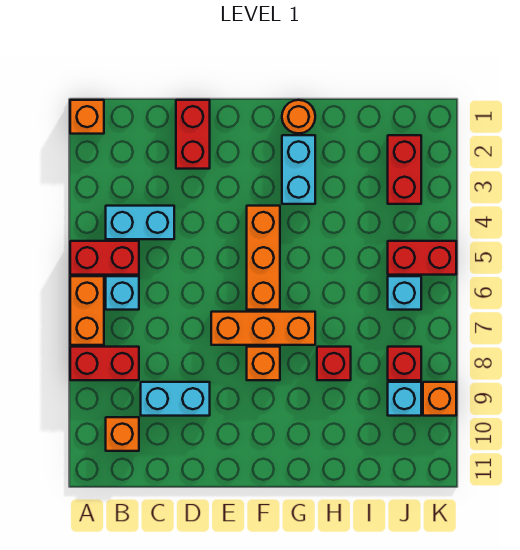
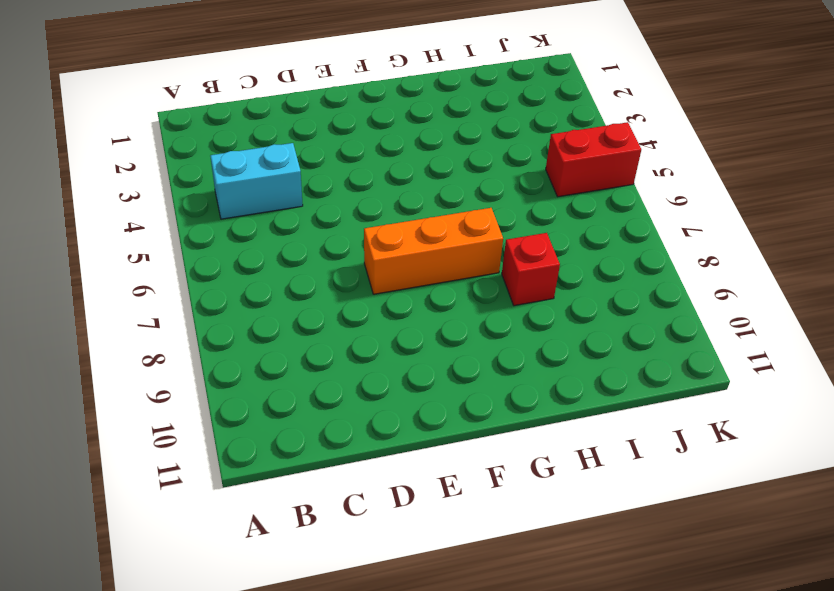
none -> orange brick A1 level 1
none -> red brick A5:B5 level 1
none -> orange brick A6:A7 level 1

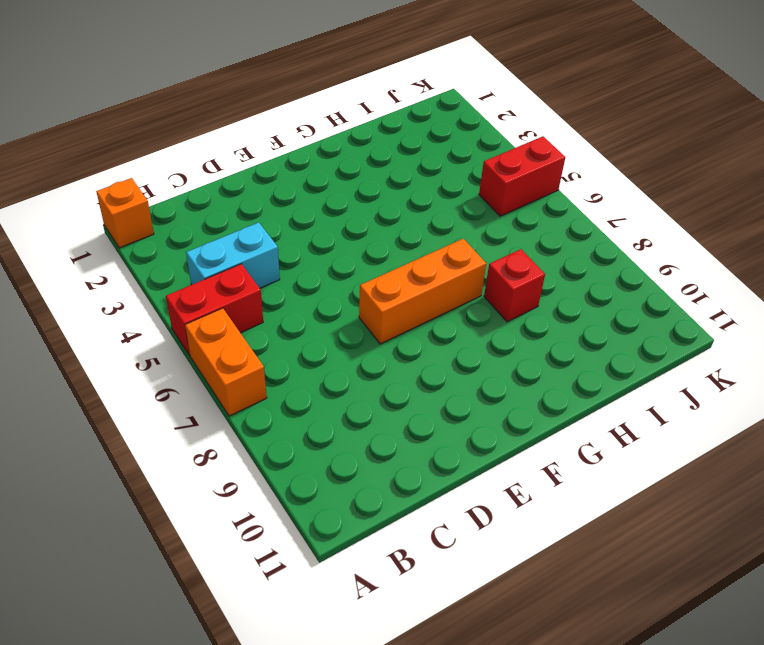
none -> red brick A8:B8 level 1
none -> cyan brick B6 level 1
none -> orange brick B10 level 1

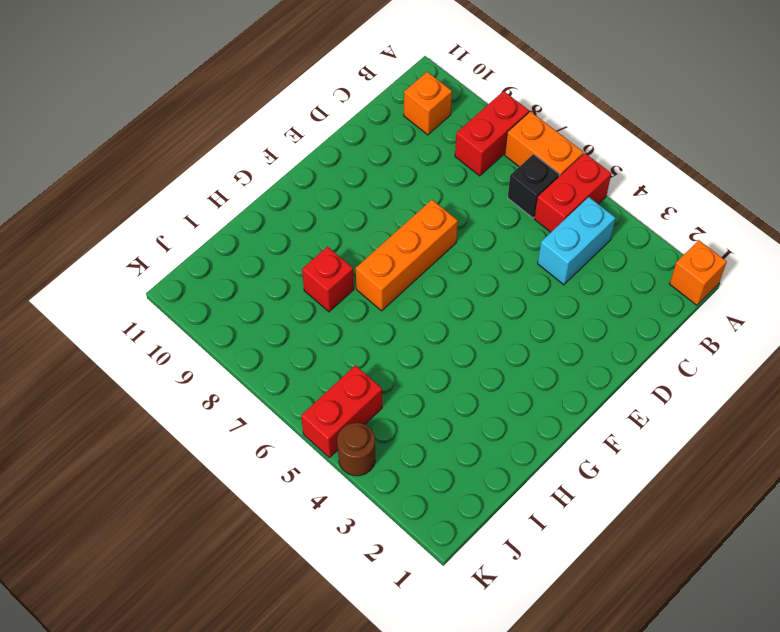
black brick B6 level 1 -> cyan brick B6 level 1
brown round brick K4 level 1 -> none
none -> cyan brick C9:D9 level 1
none -> red brick D1:D2 level 1
none -> orange brick F4:F6 level 1

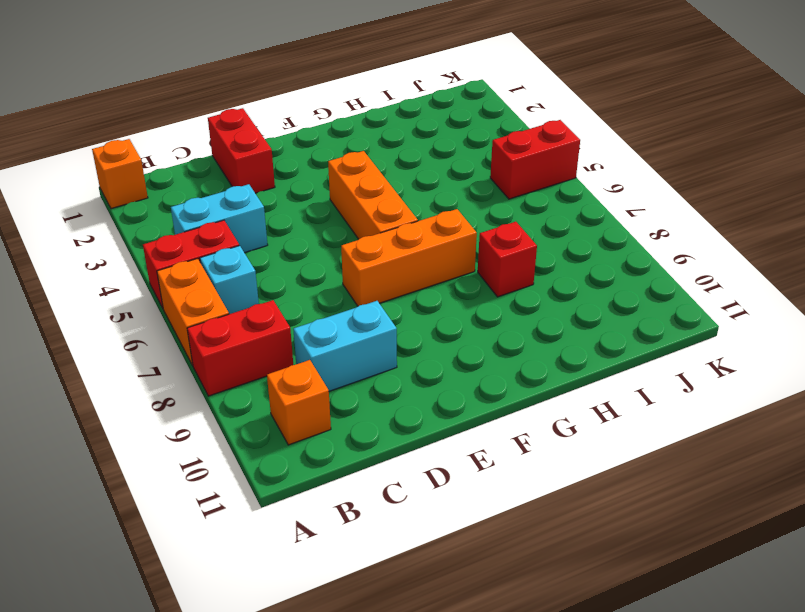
none -> orange brick F8 level 1
none -> orange round brick G1 level 1
none -> cyan brick G2:G3 level 1

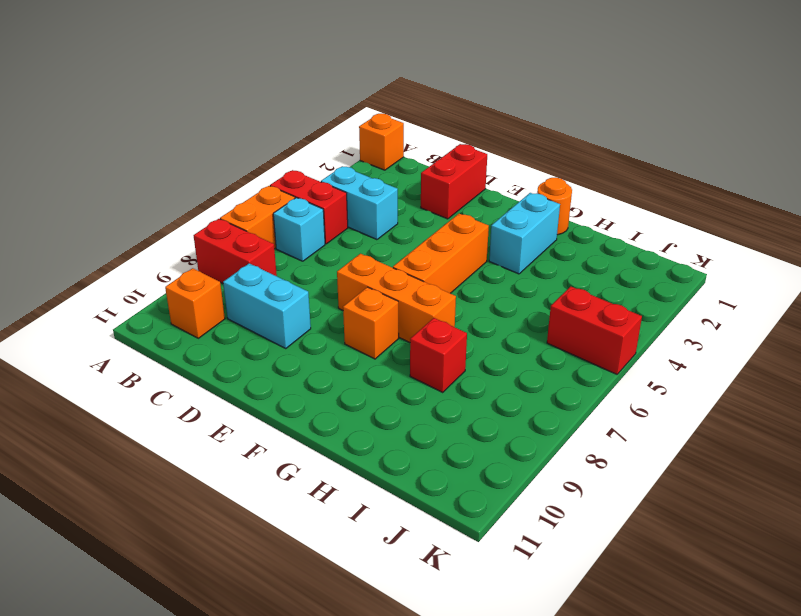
none -> red brick J2:J3 level 1
none -> cyan brick J6 level 1
none -> red brick J8 level 1

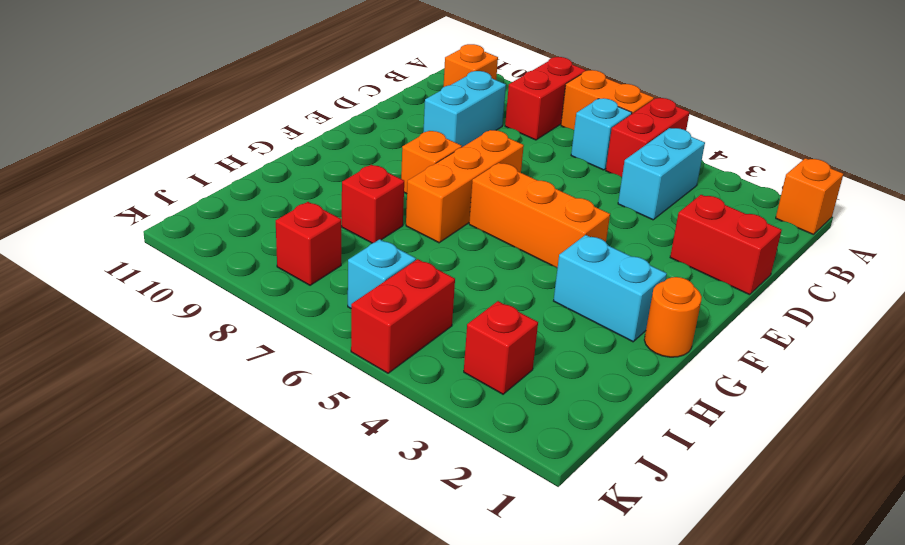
red brick J3 level 1 -> red brick J2:J3 level 1
none -> cyan brick J9 level 1
none -> orange brick K9 level 1

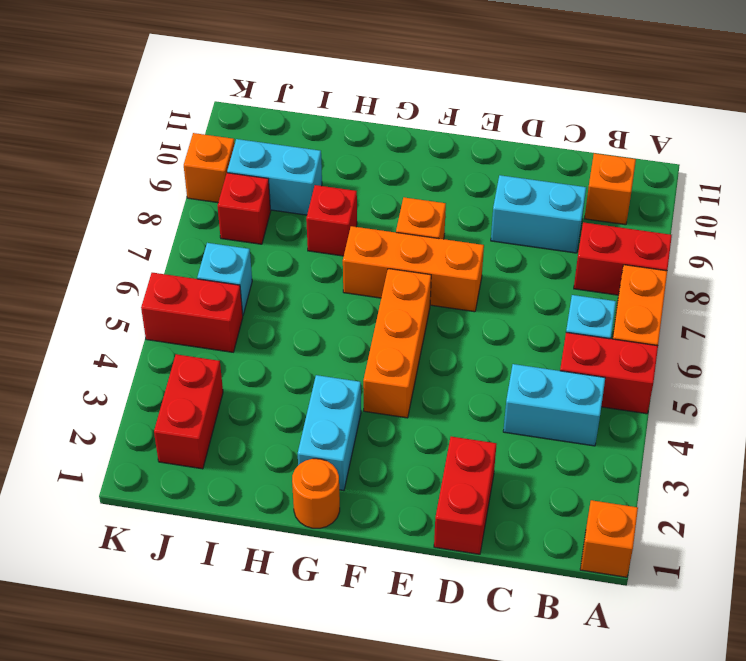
cyan brick I9:J9 level 1 -> cyan brick J9 level 1

